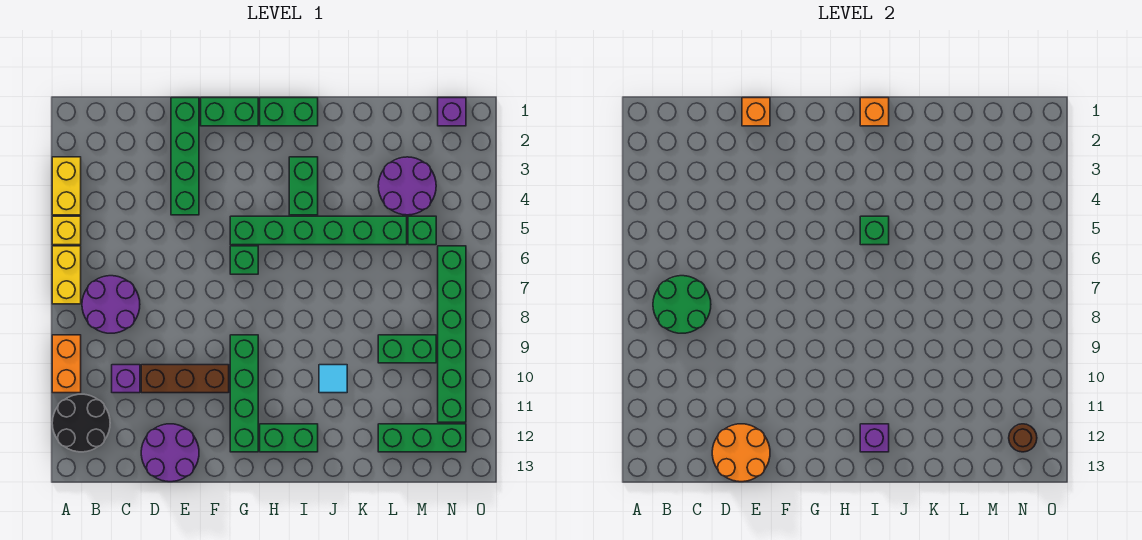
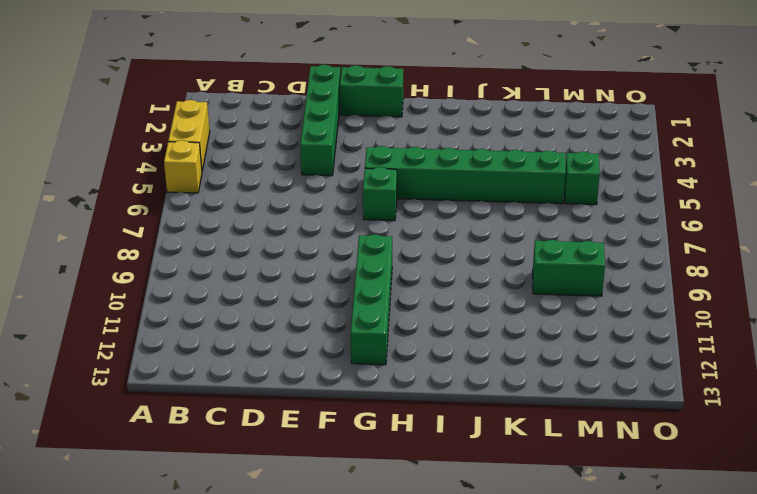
none -> yellow brick A6:A7 level 1
none -> orange brick A9:A10 level 1
none -> black round brick A11:B12 level 1
none -> purple round brick B7:C8 level 1

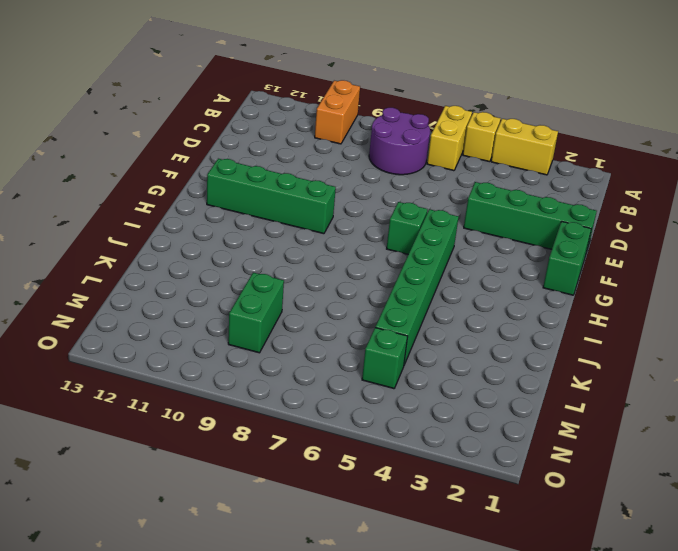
yellow brick A6:B6 level 1 -> yellow brick A6:A7 level 1
orange brick A10:B10 level 1 -> orange brick A9:A10 level 1
none -> black round brick A11:B12 level 1
none -> purple brick C10 level 1
none -> brown brick D10:F10 level 1
none -> purple round brick D12:E13 level 1

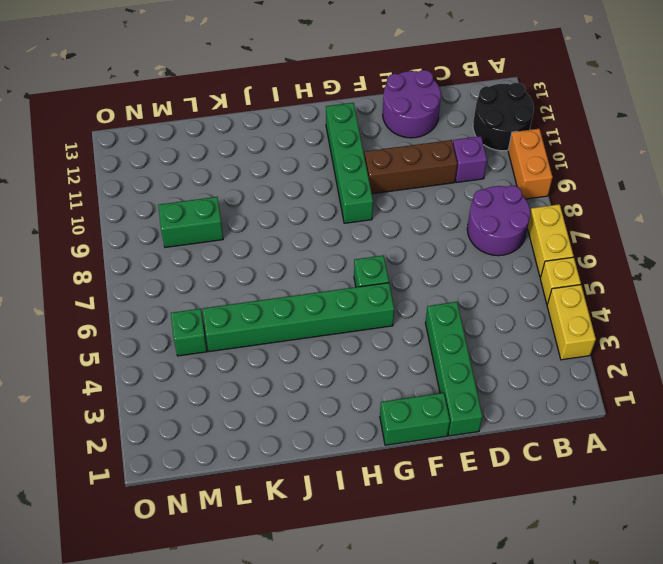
none -> green brick H1:I1 level 1
none -> green brick H12:I12 level 1
none -> green brick I3:I4 level 1
none -> cyan tile J10 level 1

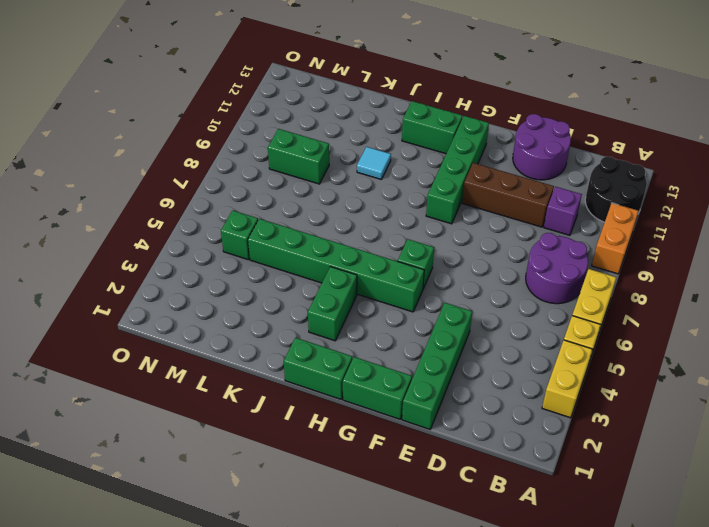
none -> purple round brick L3:M4 level 1
none -> green brick L12:N12 level 1
none -> purple brick N1 level 1
none -> green brick N6:N11 level 1

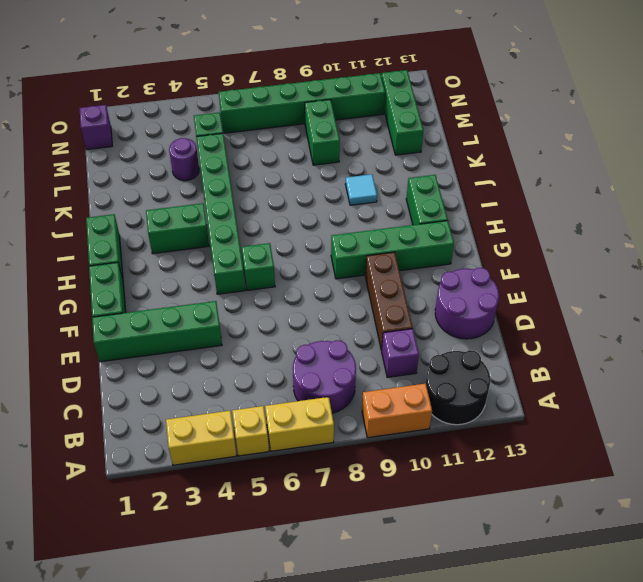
purple round brick L4 level 1 -> purple round brick L3:M4 level 1
none -> green round brick B7:C8 level 2
none -> orange round brick D12:E13 level 2
none -> orange brick E1 level 2
none -> orange brick I1 level 2

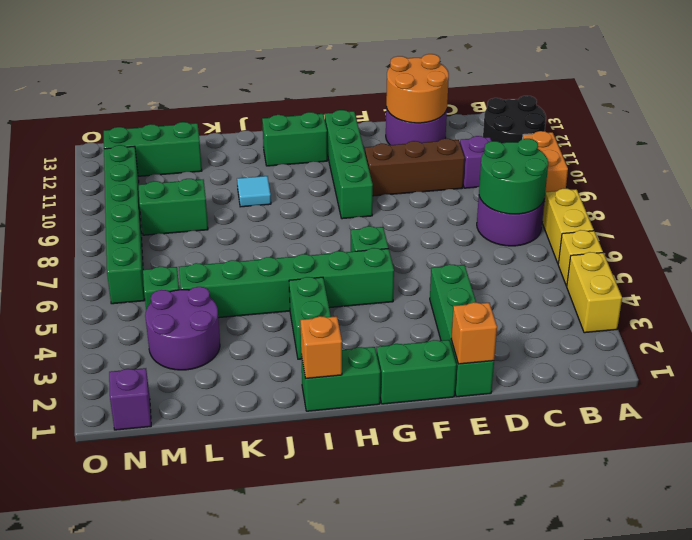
none -> green brick I5 level 2
none -> purple brick I12 level 2
none -> brown round brick N12 level 2

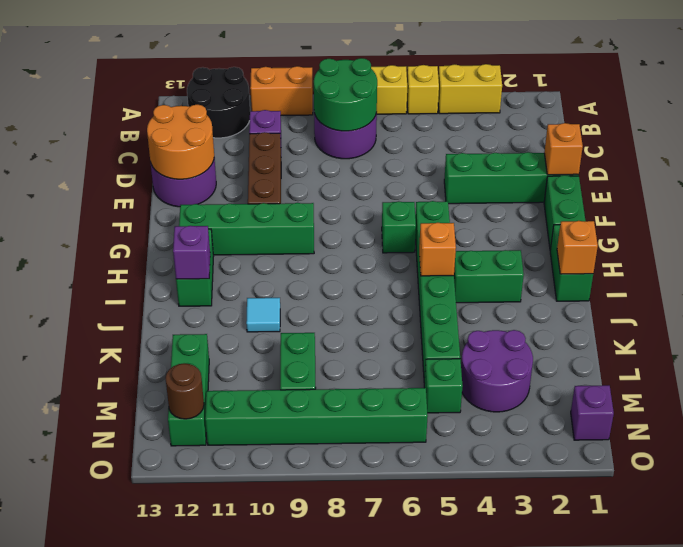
orange brick I5 level 2 -> green brick I5 level 2

